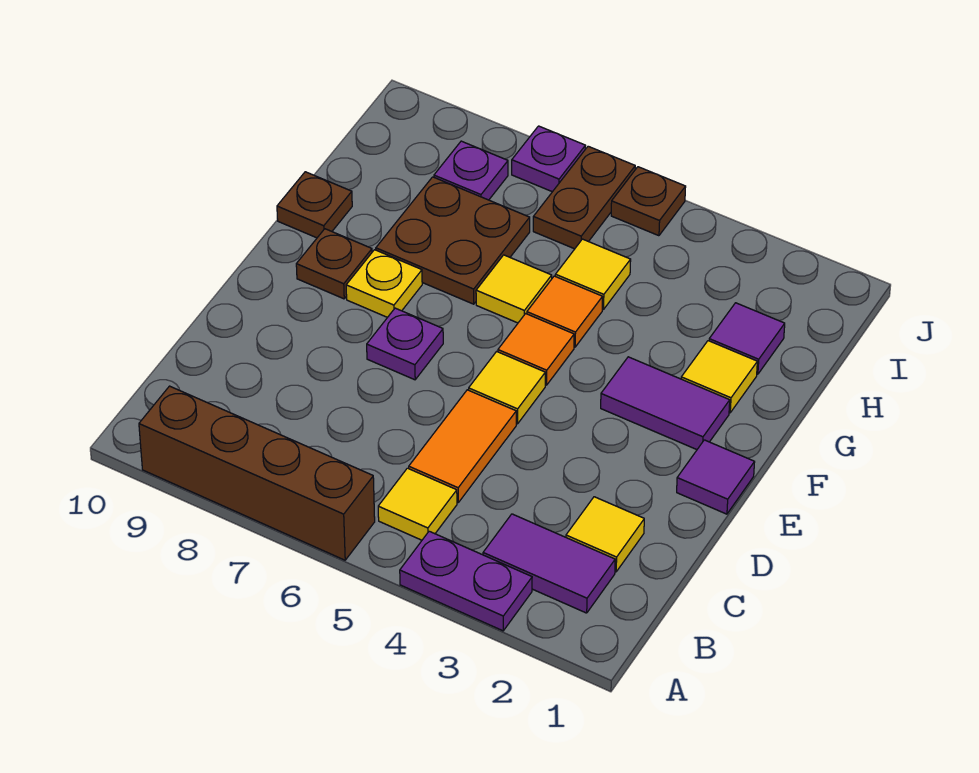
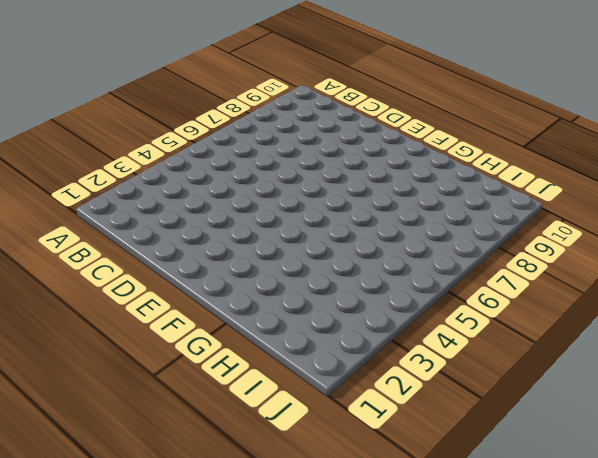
none -> purple plate A3:A4 level 1
none -> brown brick A6:A9 level 1
none -> purple tile B2:B3 level 1

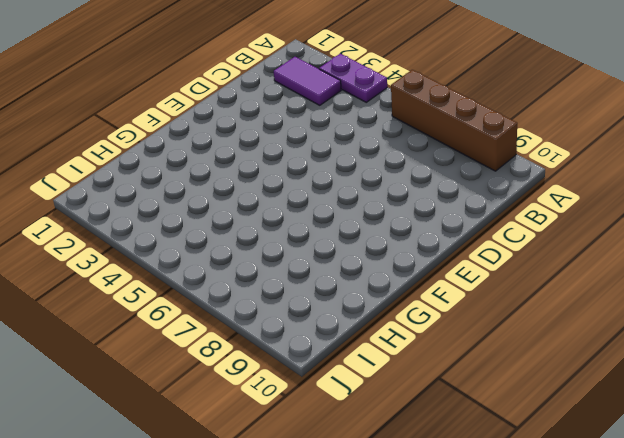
none -> yellow tile B5 level 1
none -> yellow tile C2 level 1
none -> orange tile C5:D5 level 1

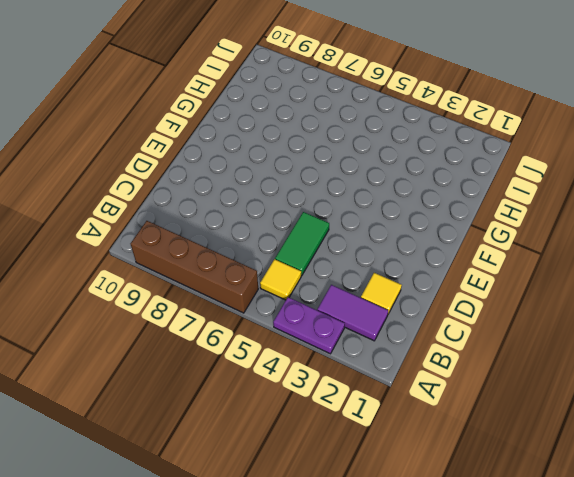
green tile C5:D5 level 1 -> orange tile C5:D5 level 1
none -> purple tile E1 level 1
none -> yellow tile E5 level 1
none -> purple plate E7 level 1

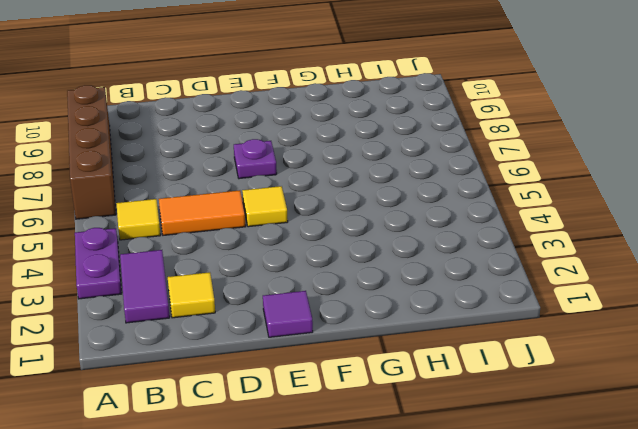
none -> purple tile F2:F3 level 1
none -> orange tile F5 level 1
none -> yellow plate F8 level 1

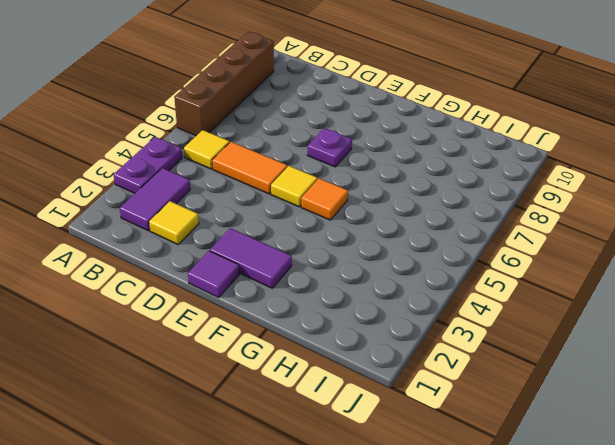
purple tile E2:F2 level 1 -> purple tile F2:F3 level 1
none -> yellow plate F8 level 1
none -> brown plate F9 level 1
none -> yellow tile G2 level 1

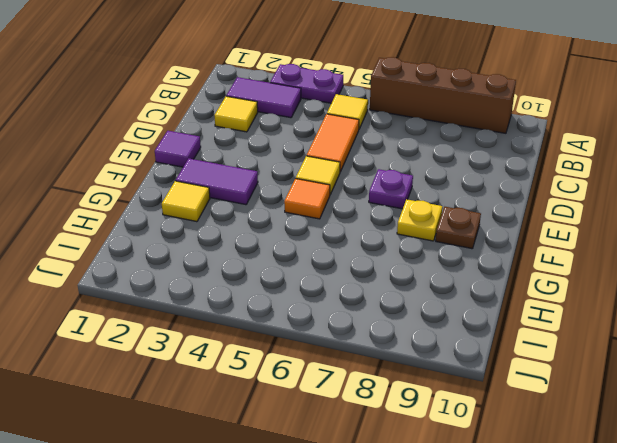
none -> orange tile G5 level 1
none -> yellow tile G6 level 1
none -> brown plate G7:H8 level 1

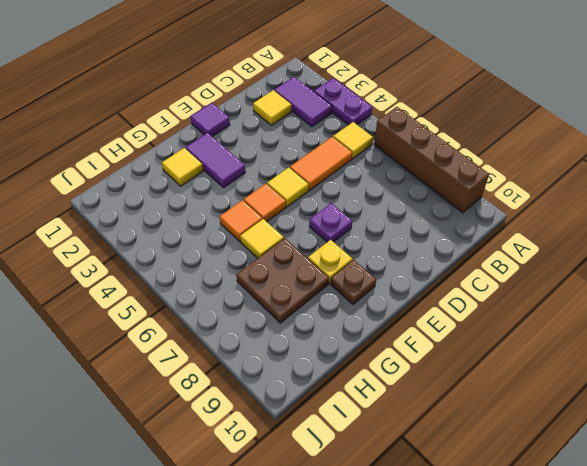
none -> brown plate G10 level 1
none -> purple tile H2 level 1
none -> yellow tile H5 level 1

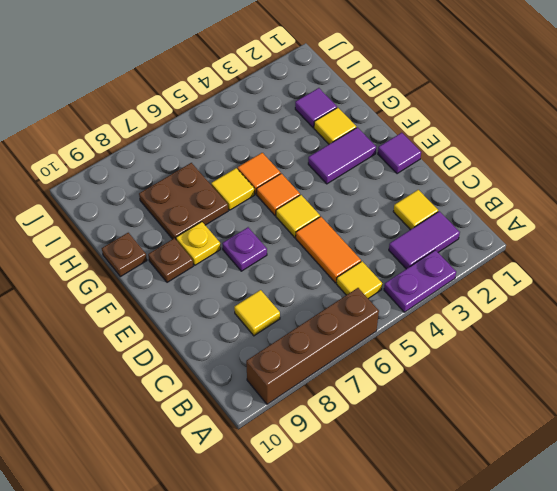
yellow tile C8 level 1 -> yellow tile H5 level 1
none -> brown plate I6:J6 level 1
none -> purple plate I8 level 1
none -> brown plate J5 level 1

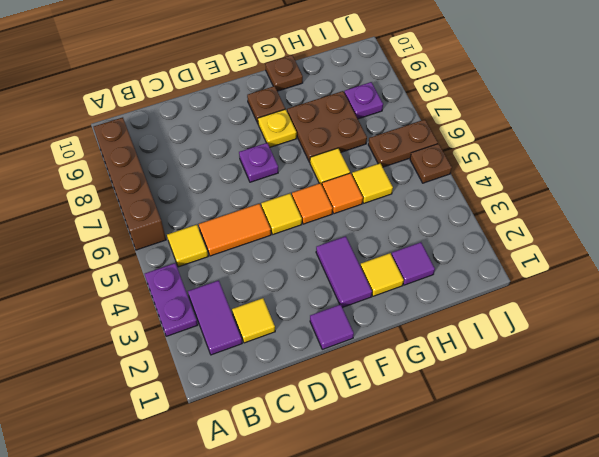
none -> purple plate J7 level 1

